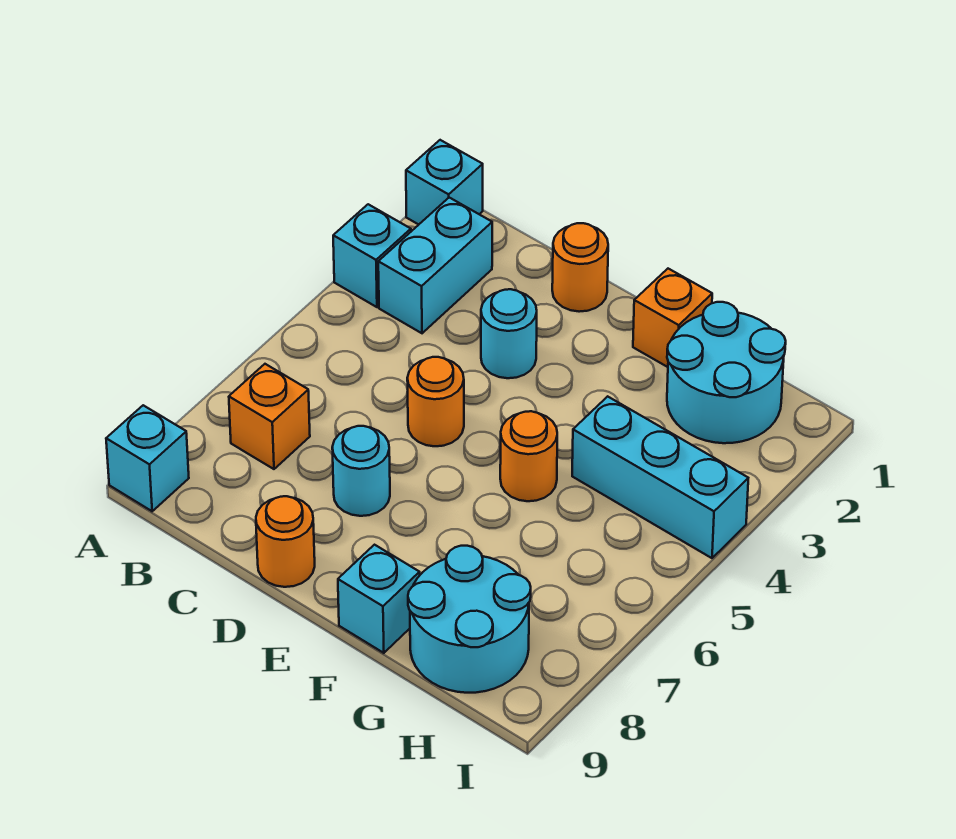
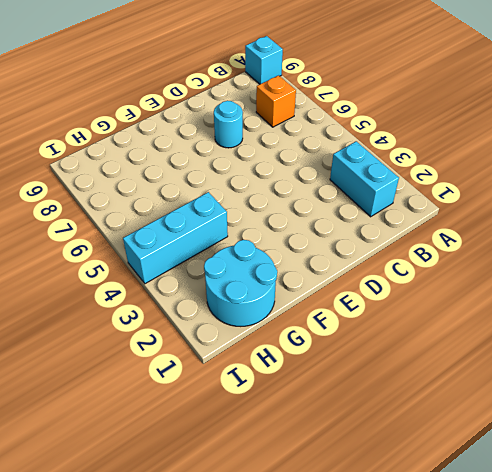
none -> cyan brick A1 level 1
none -> cyan brick A3 level 1
none -> orange round brick D1 level 1

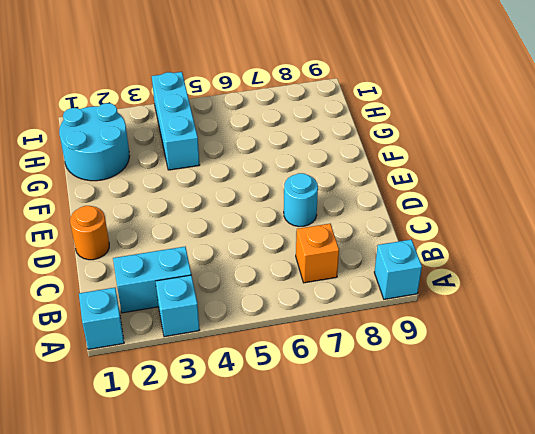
none -> cyan round brick D3 level 1
none -> orange round brick D5 level 1
none -> orange round brick D9 level 1

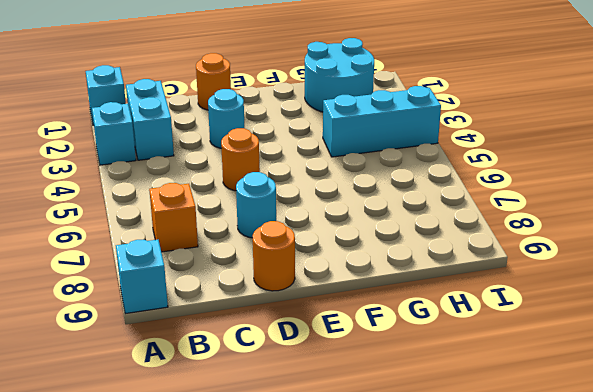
none -> orange brick F1 level 1
none -> orange round brick F5 level 1
none -> cyan brick F9 level 1

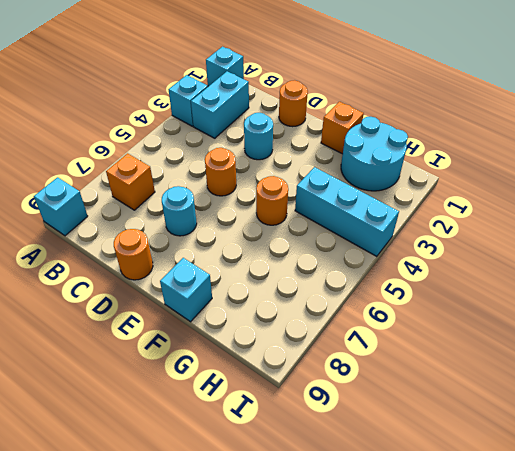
none -> cyan round brick G8:H9 level 1

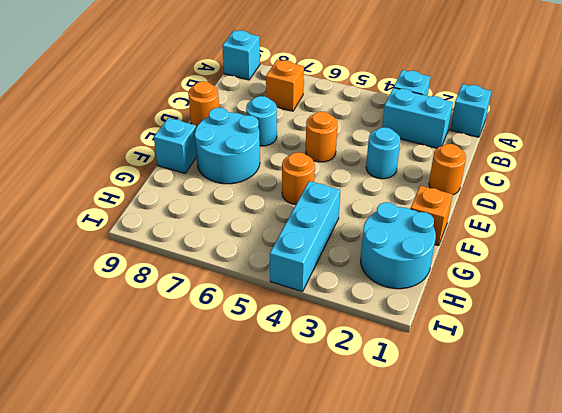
cyan round brick E7:F8 level 1 -> cyan round brick G8:H9 level 1

